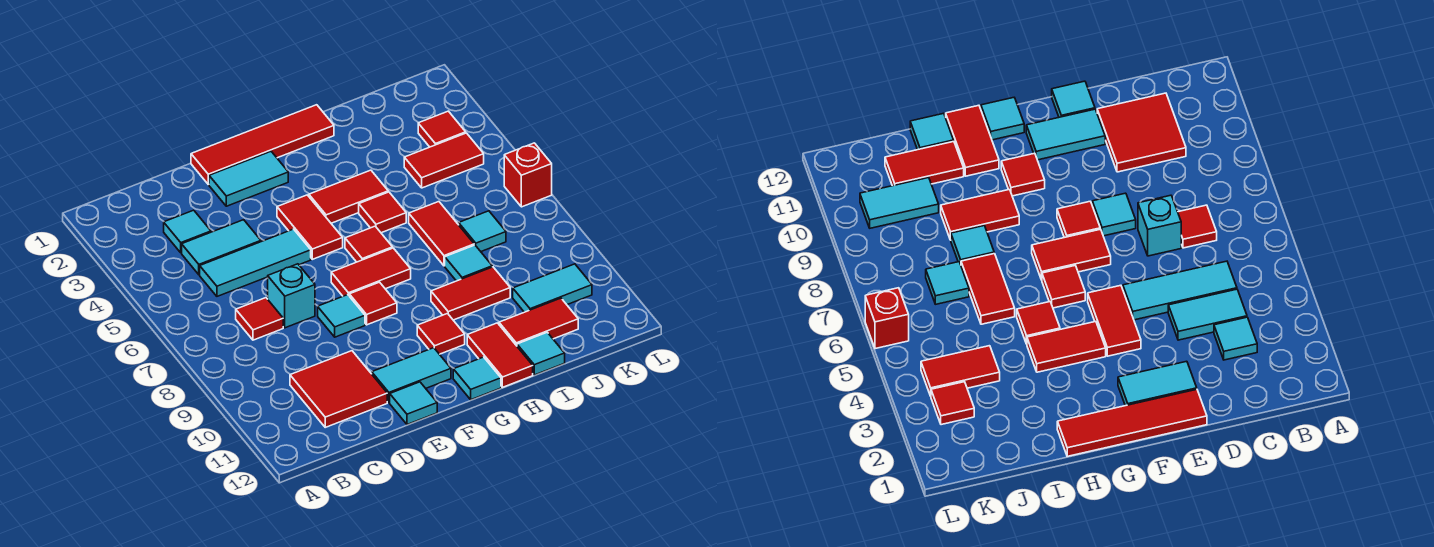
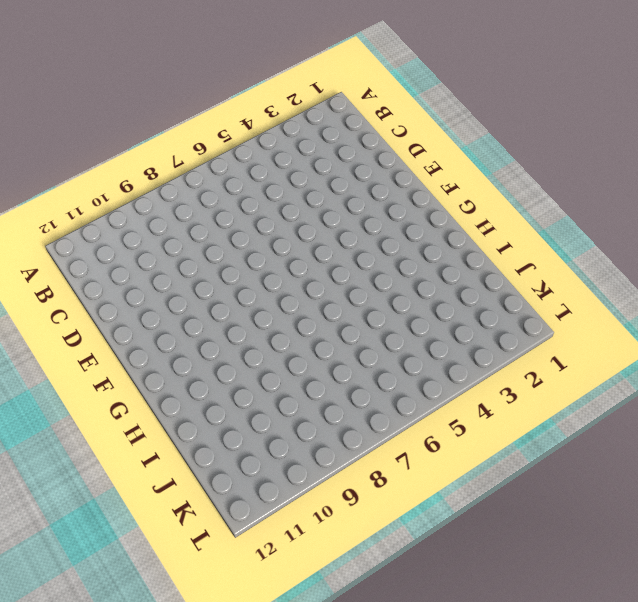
none -> cyan tile C3 level 1
none -> cyan tile C4:D4 level 1
none -> cyan tile C5:E5 level 1
none -> red tile C7 level 1

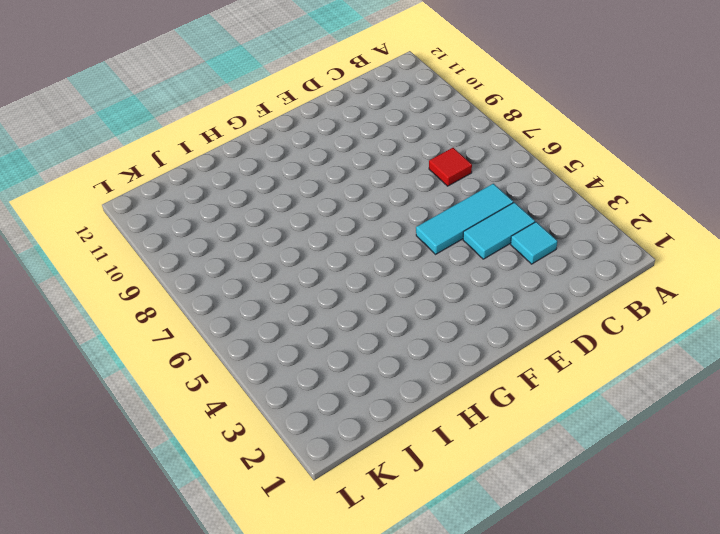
none -> red tile C10:D11 level 1
none -> cyan brick D7 level 1
none -> red tile E1:H1 level 1
none -> cyan tile E2:F2 level 1

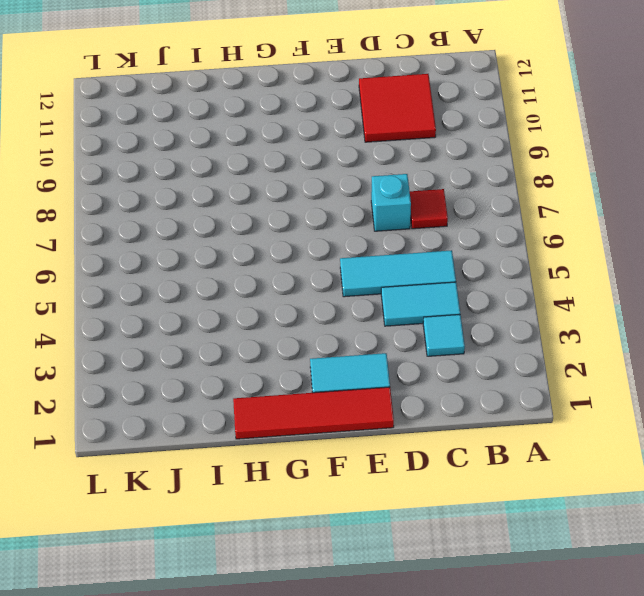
none -> cyan tile E8 level 1
none -> cyan tile E11:F11 level 1
none -> cyan tile E12 level 1
none -> red tile F4:F5 level 1

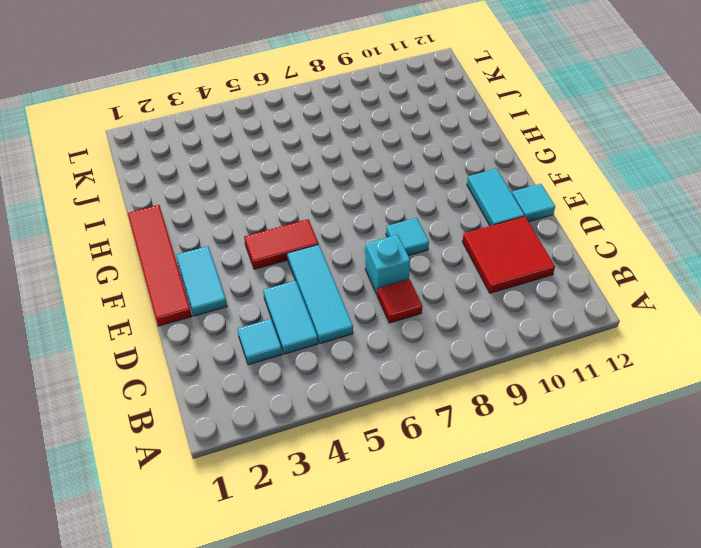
none -> red tile F7:G7 level 1
none -> red tile F8 level 1
none -> red tile G4:H4 level 1
none -> red tile G6 level 1

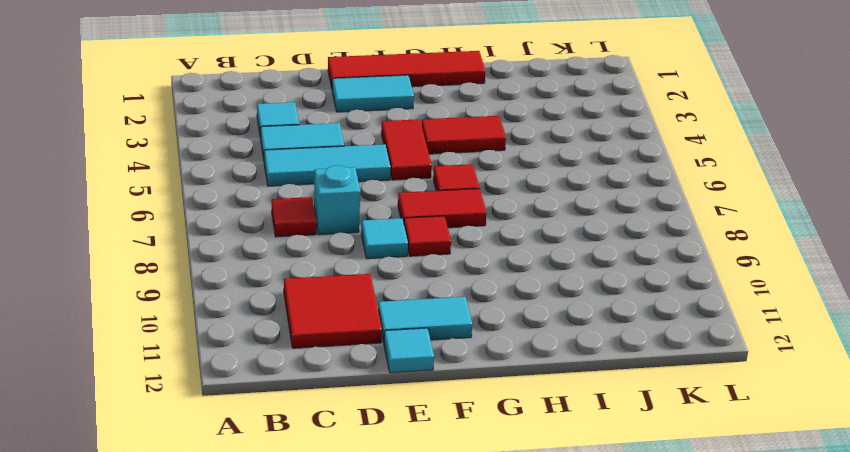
none -> red tile G10 level 1
none -> cyan tile G12 level 1
none -> red tile H5 level 1
none -> red tile H9:I9 level 1

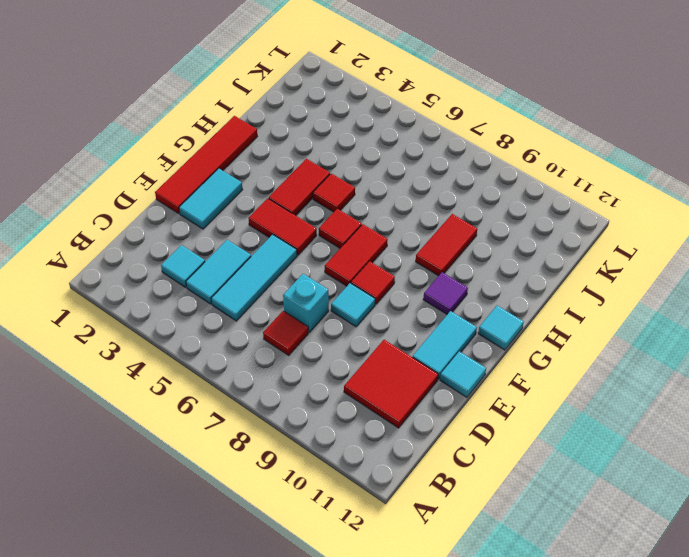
purple tile G10 level 1 -> red tile G10 level 1
none -> red tile H11:H12 level 1
none -> red tile I6:I7 level 1
none -> cyan tile I8 level 1
none -> red tile I11:J11 level 1

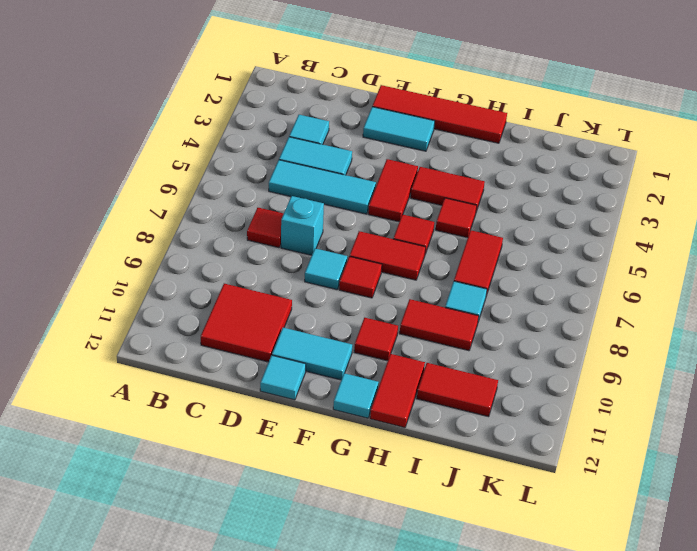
none -> cyan tile I12 level 1
none -> red tile J4:K4 level 1
none -> cyan tile J7 level 1
none -> cyan tile J10:K10 level 1

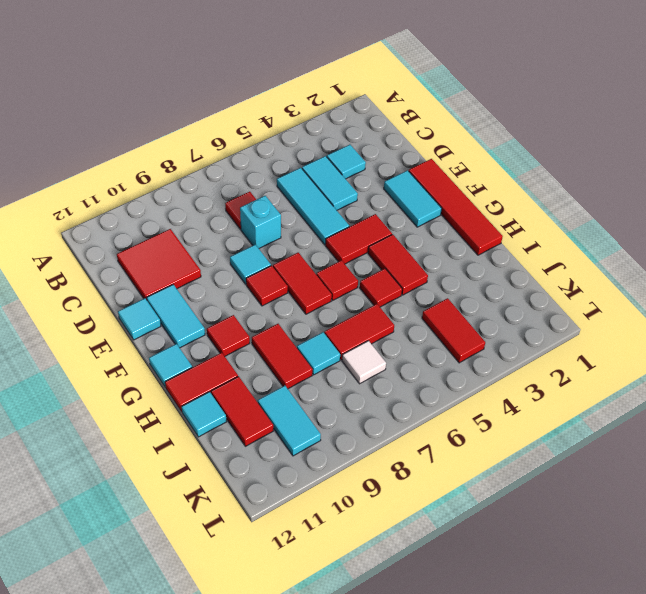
white tile J7 level 1 -> cyan tile J7 level 1
none -> red tile K3 level 1
none -> red brick L6 level 1

